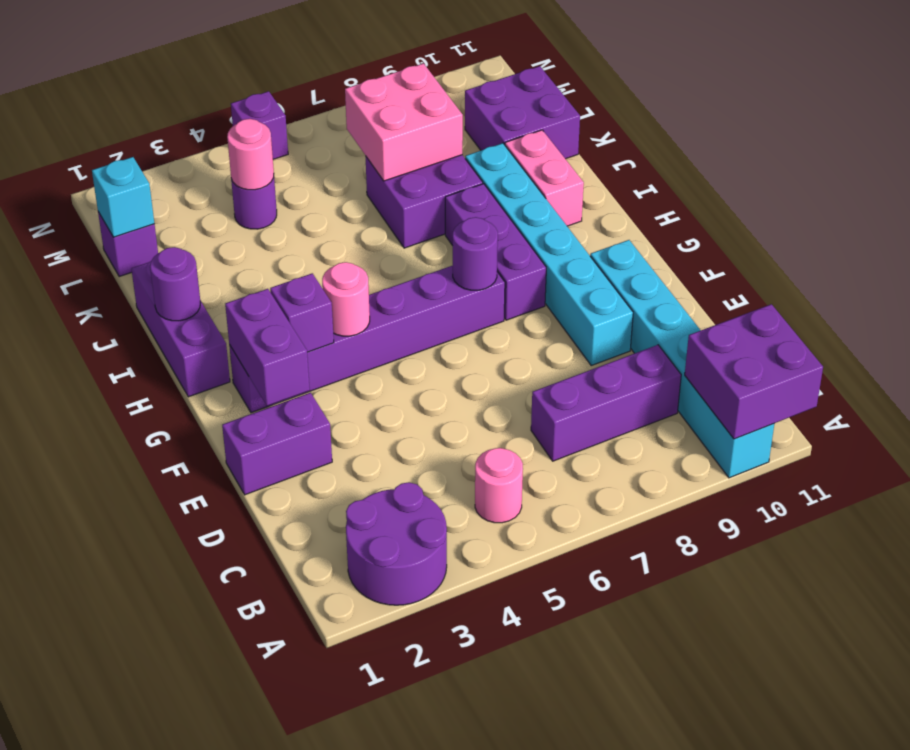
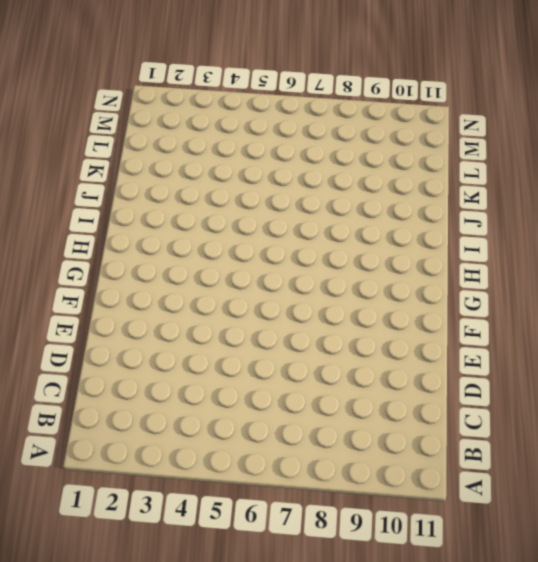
none -> purple round brick A2:B3 level 1
none -> cyan brick A10:F10 level 1
none -> pink round brick B5 level 1

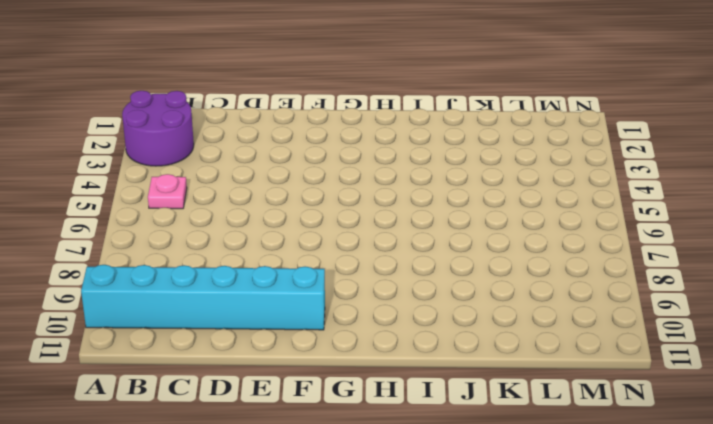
pink plate B5 level 1 -> pink round brick B5 level 1
none -> purple brick C7:C9 level 1
none -> purple brick E1:E2 level 1
none -> cyan brick E9:J9 level 1

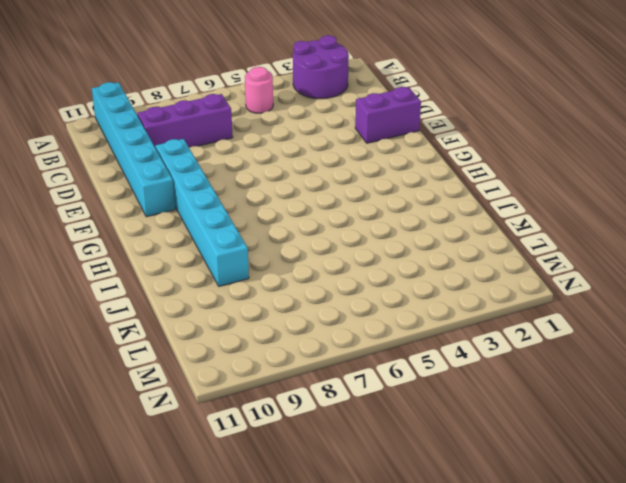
none -> purple brick G2:G7 level 1
none -> purple brick G8:I8 level 1
none -> purple brick H1:J1 level 1

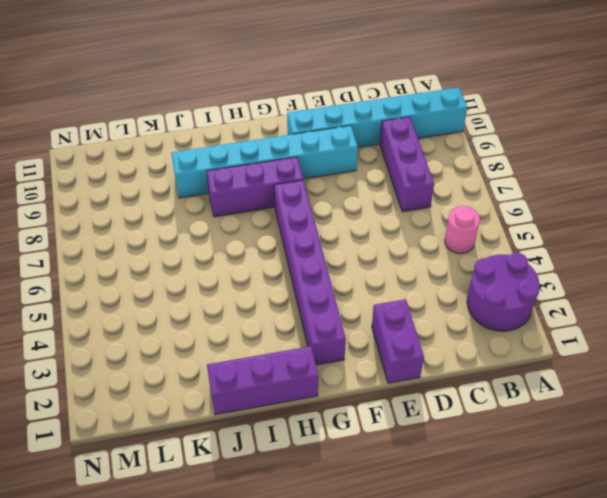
none -> pink brick I10:J10 level 1
none -> purple brick J7:K8 level 1
none -> purple brick K10:L11 level 1

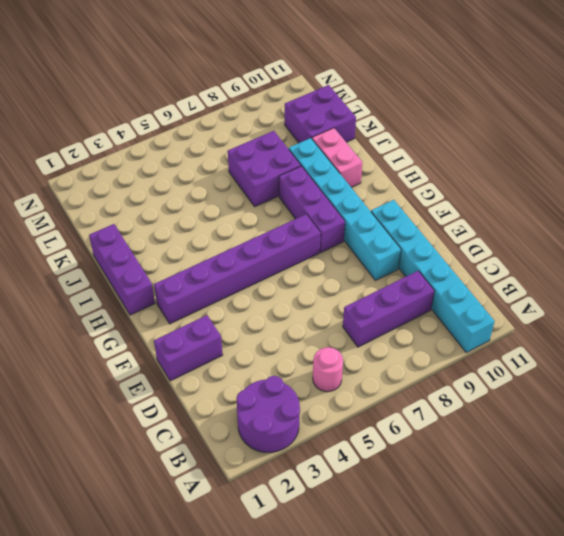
none -> purple brick L1 level 1
none -> purple round brick L4 level 1
none -> purple brick N5 level 1

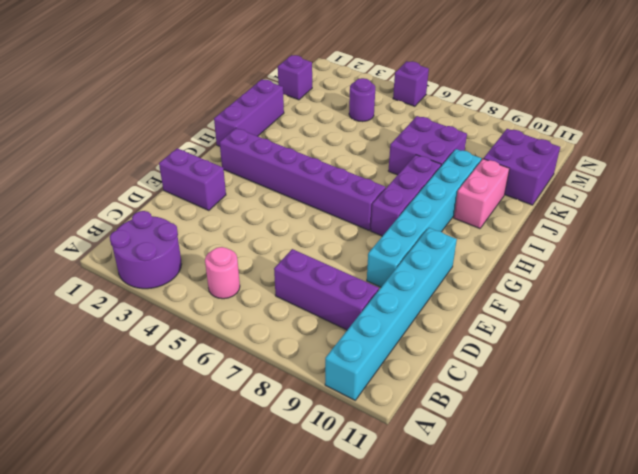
none -> purple brick A10:B11 level 2
none -> purple brick F2:G2 level 2
none -> purple brick G3 level 2

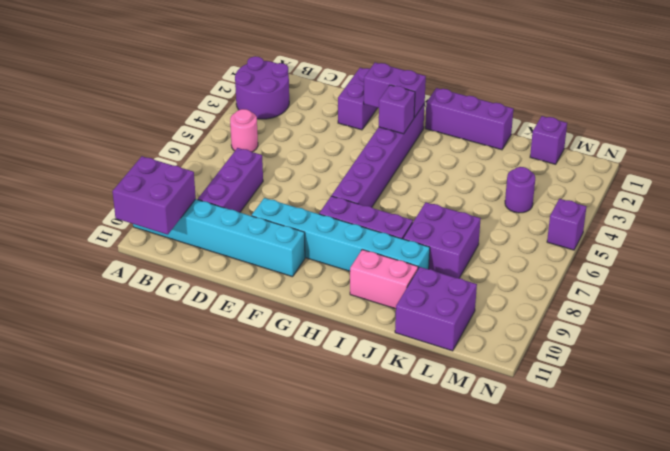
none -> pink round brick G4 level 2
none -> purple round brick G7 level 2
none -> purple round brick I1 level 2

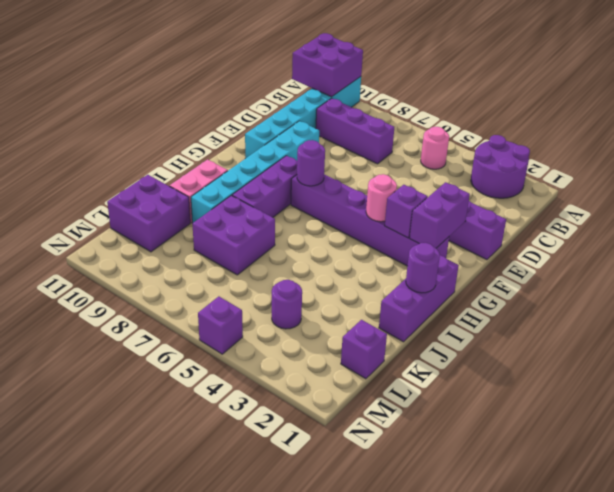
none -> pink brick K7:L8 level 2
none -> cyan brick L1 level 2
none -> pink round brick L4 level 2

